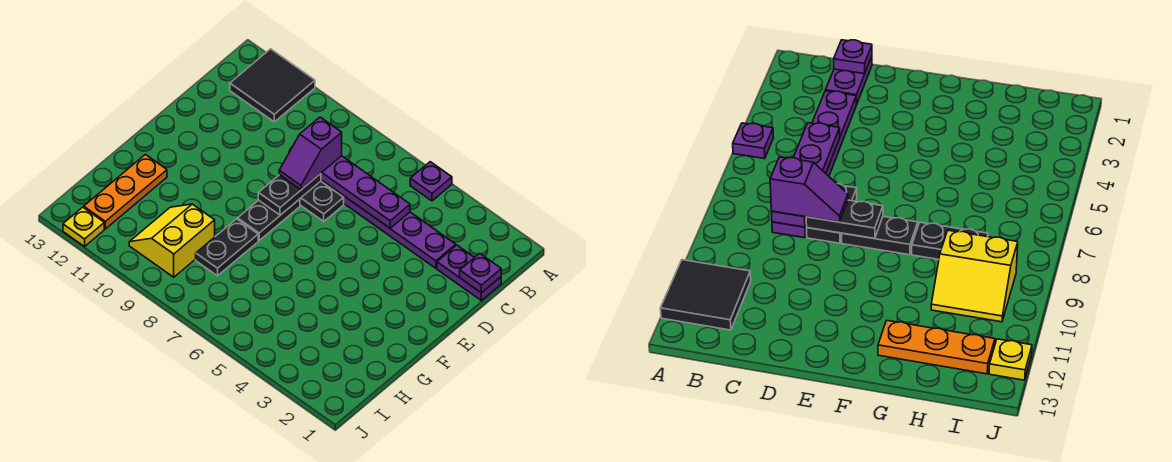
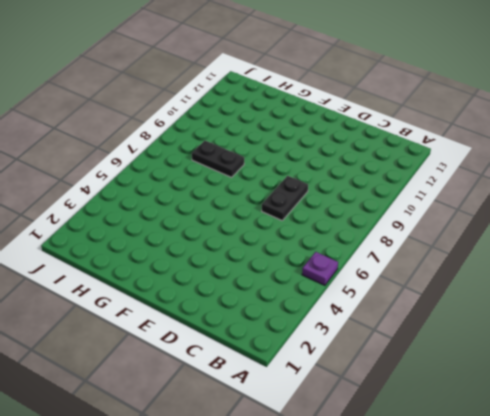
none -> black tile A11:B12 level 1
none -> purple plate C1:C2 level 1
none -> purple plate C3:C8 level 1

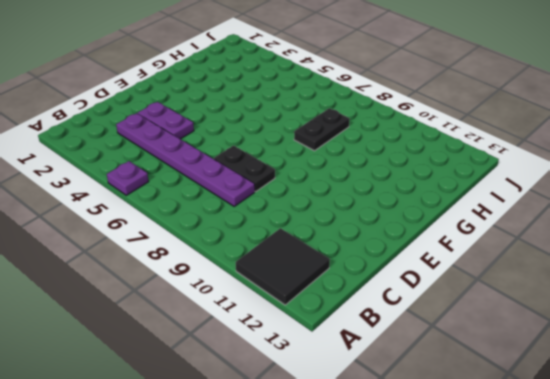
purple plate D3:D4 level 1 -> purple plate C1:C2 level 1
none -> black plate E8:F8 level 1
none -> orange plate G12:I12 level 1
none -> yellow slope H9:I10 level 1 top 9

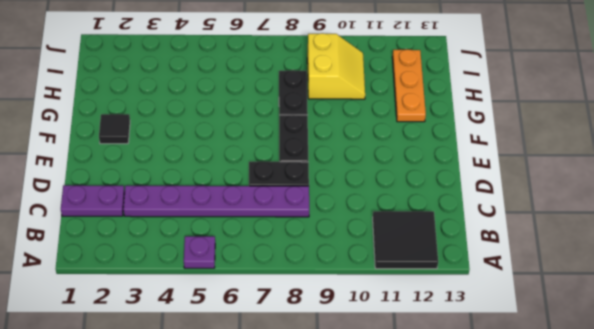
black tile F2 level 1 -> none
none -> yellow plate J12 level 1
none -> purple plate C1 level 2
none -> purple plate C5:C8 level 2

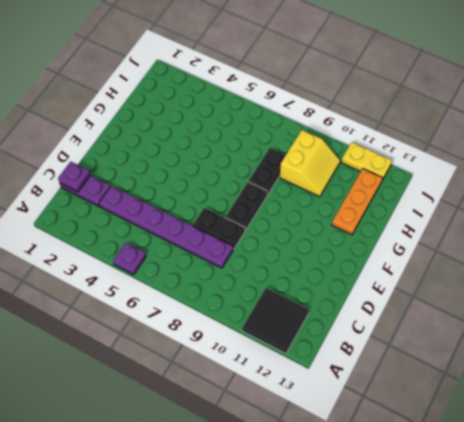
yellow plate J11:J12 level 1 -> yellow plate J12 level 1
none -> purple plate C5:C8 level 2
none -> black plate D8:E8 level 2
none -> purple slope C8:D8 level 3 top C

